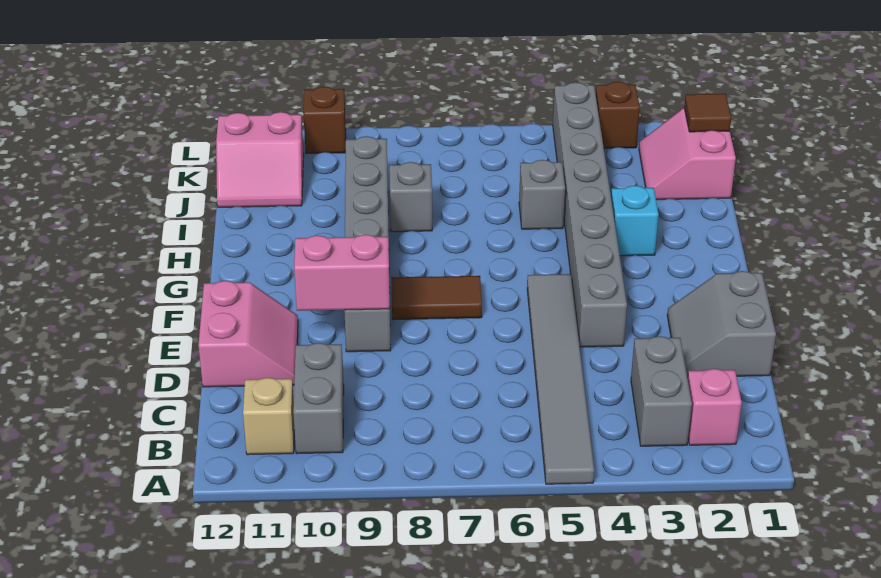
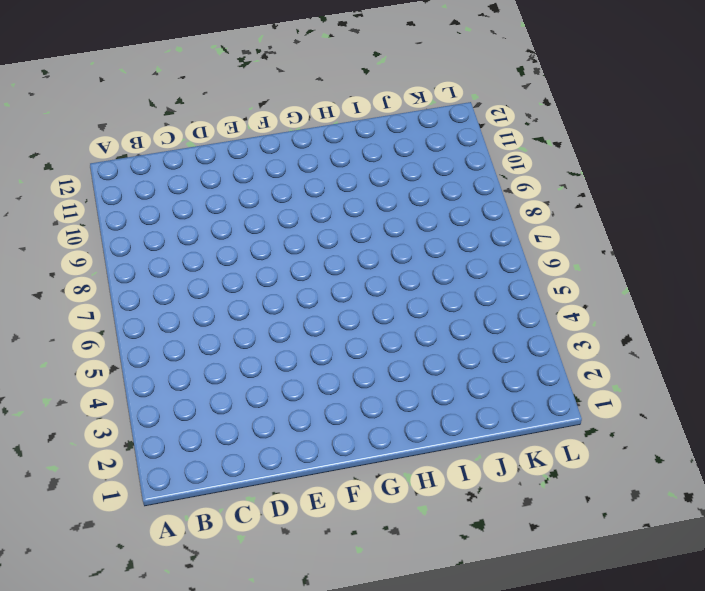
none -> grey tile A5:F5 level 1
none -> pink brick B2 level 1
none -> grey brick B3:C3 level 1

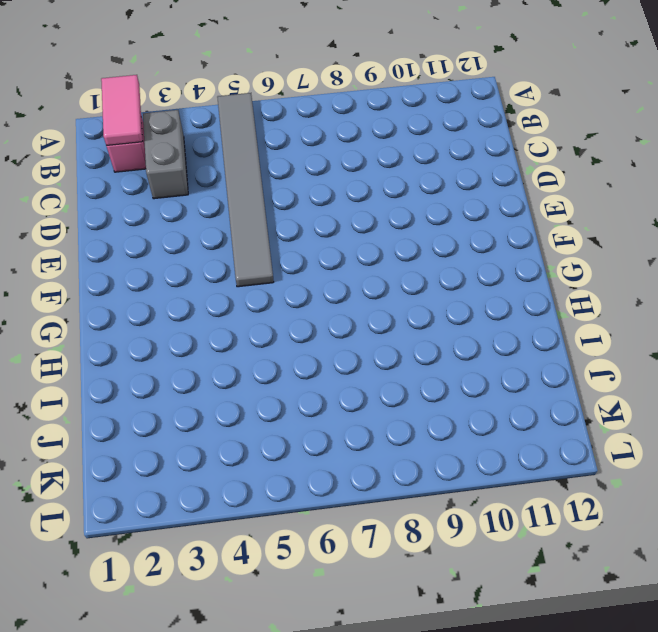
pink tile A2:B2 level 2 -> none
none -> grey brick B10:C10 level 1
none -> tan brick B11 level 1
none -> grey slope D1:E2 level 1 top 1

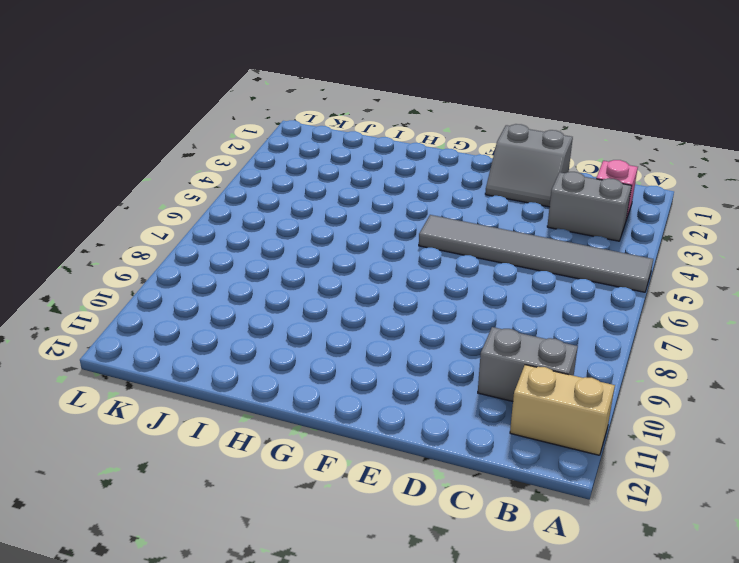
tan brick A11:B11 level 1 -> tan brick B11 level 1
none -> pink slope D11:E12 level 1 top 12
none -> grey brick E4:L4 level 1
none -> grey brick E9:J9 level 1

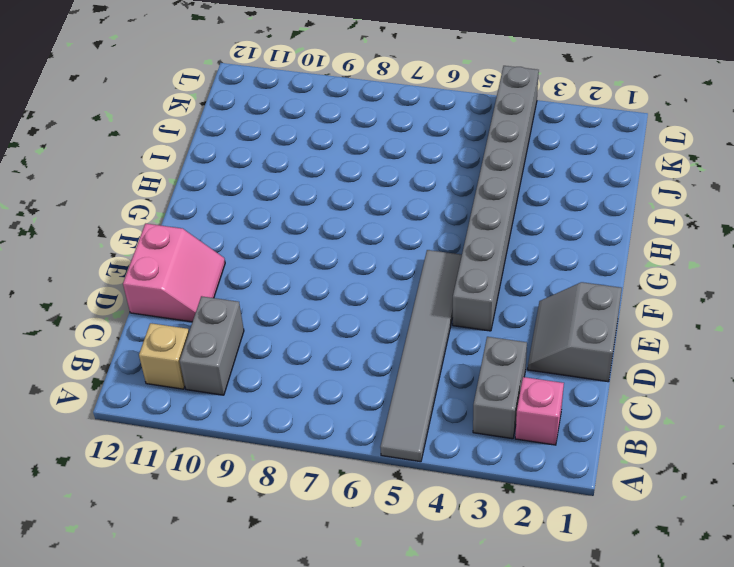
none -> grey brick E9:J9 level 1
none -> brown tile F7:F8 level 1
none -> cyan brick H3 level 1

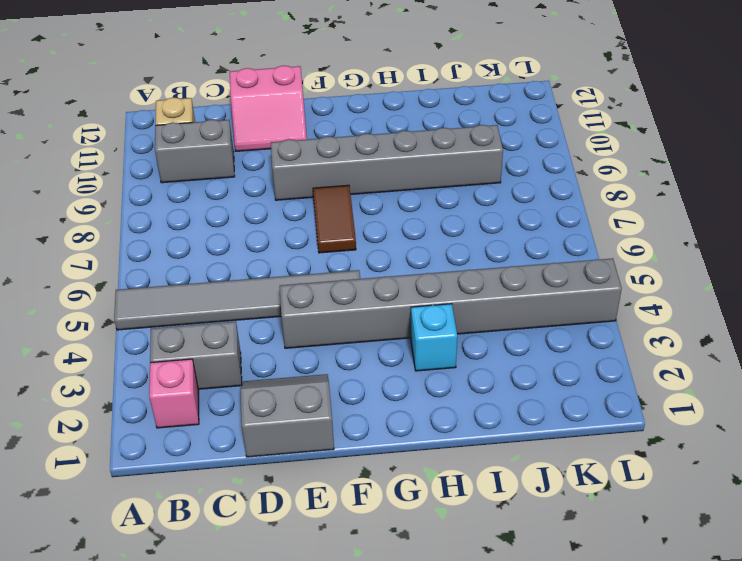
none -> grey brick I5 level 1
none -> grey brick I8 level 1
none -> pink slope J1:K2 level 1 top 1

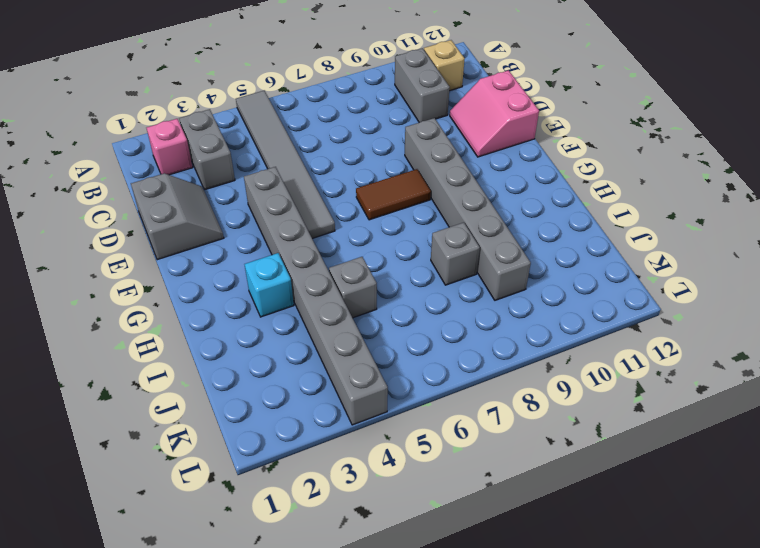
none -> pink slope J1:K2 level 1 top 1
none -> pink slope J11:K12 level 1 top K
none -> brown brick L3 level 1

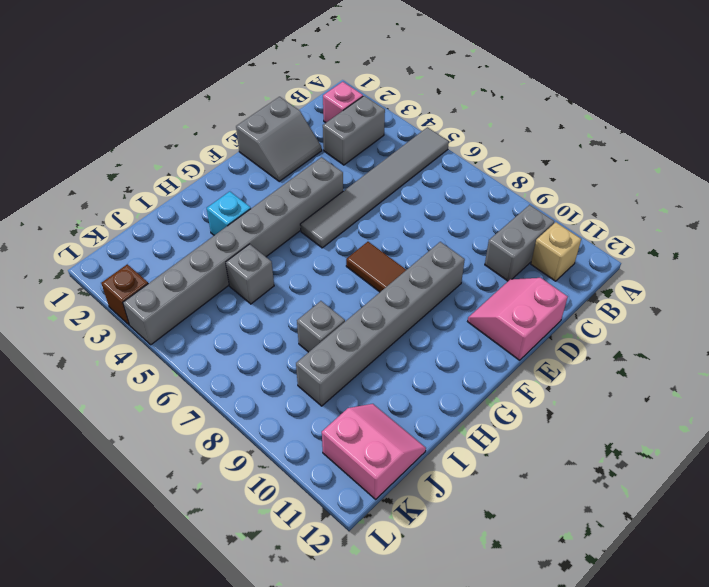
none -> pink slope J1:K2 level 1 top 1
none -> brown brick L10 level 1
none -> pink brick E9:E10 level 2

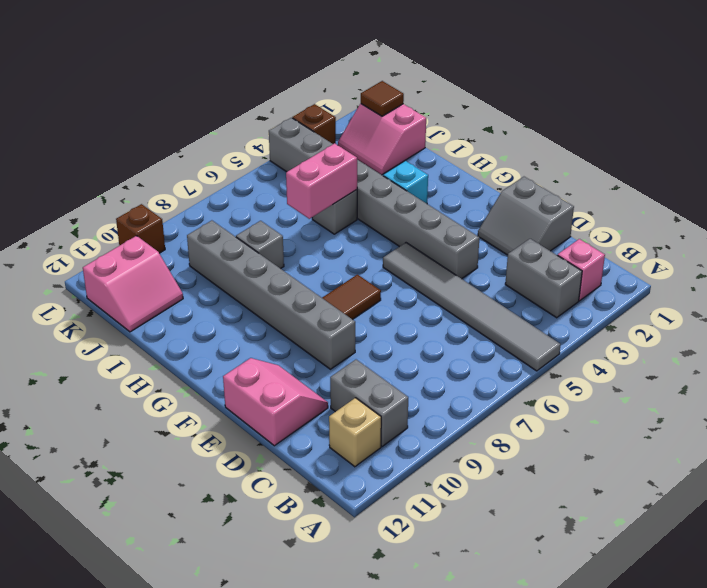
pink brick I5:I6 level 2 -> pink brick E9:E10 level 2

